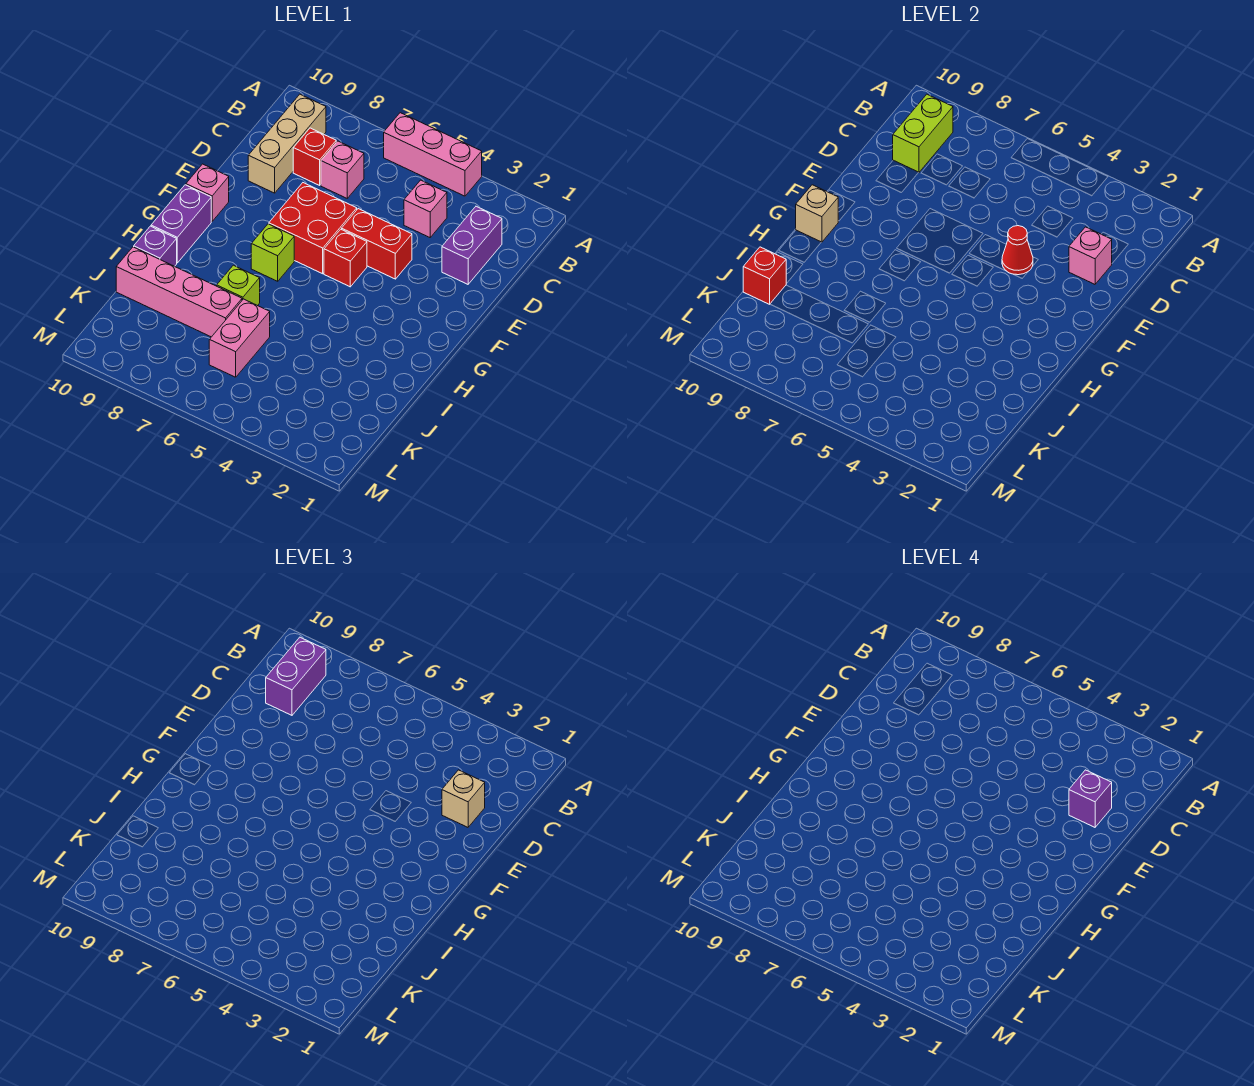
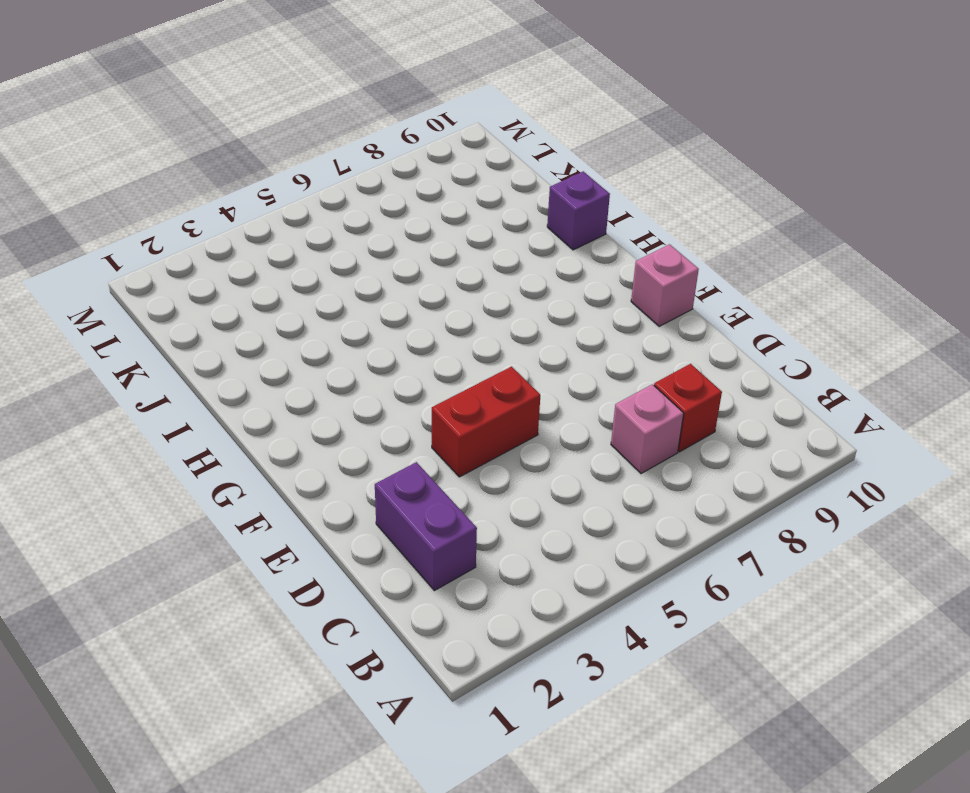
none -> pink brick A4:A6 level 1
none -> tan brick B9:D9 level 1
none -> pink brick C4 level 1

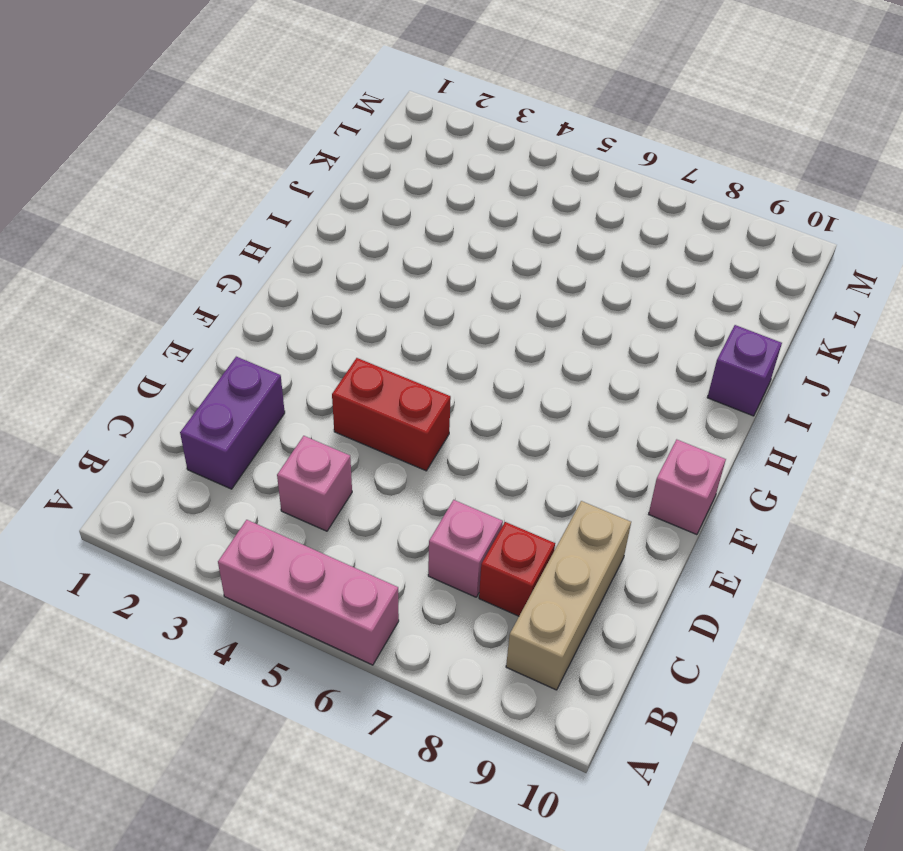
none -> red brick E6:F7 level 1
none -> red brick F5 level 1
none -> lime brick G7 level 1

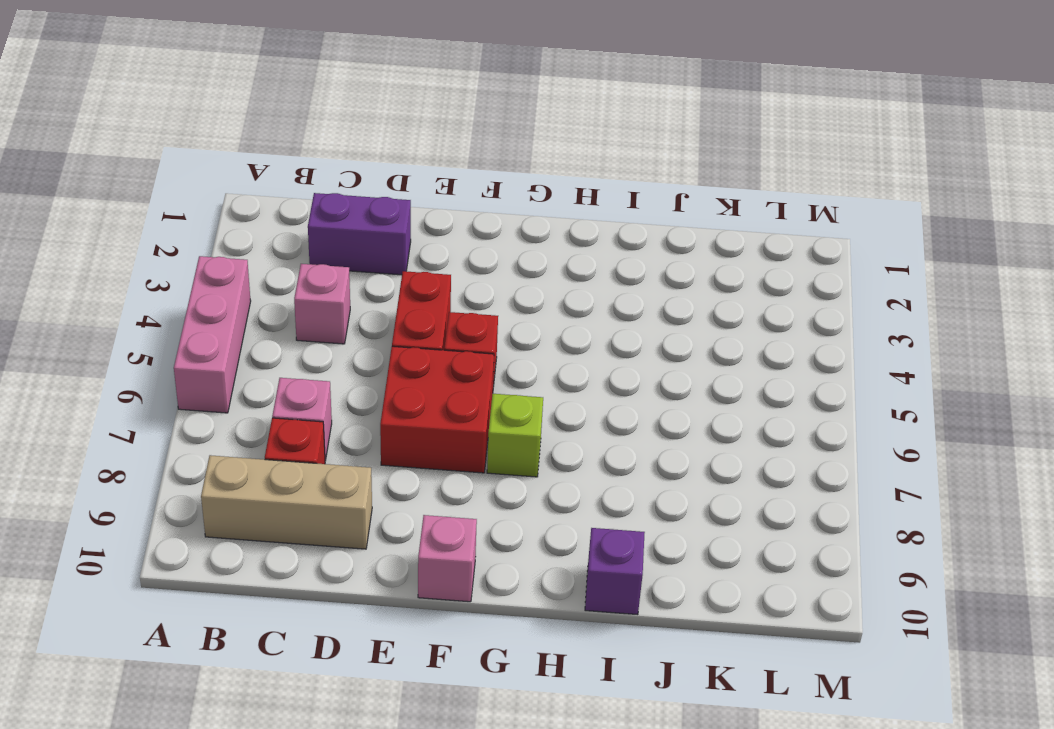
none -> purple brick G10:H10 level 1
none -> lime brick I7 level 1
none -> pink brick J6:K6 level 1

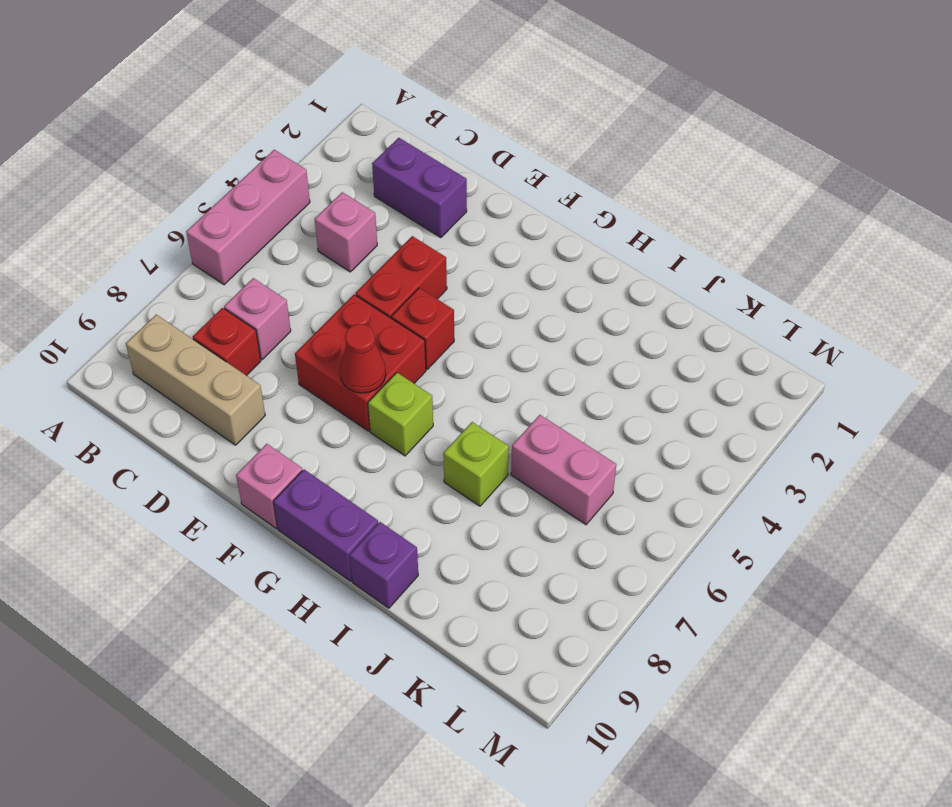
red cone F7 level 2 -> red cone E4 level 2
none -> pink brick J7:J10 level 1
none -> lime brick B9:C9 level 2
none -> pink brick D2 level 2

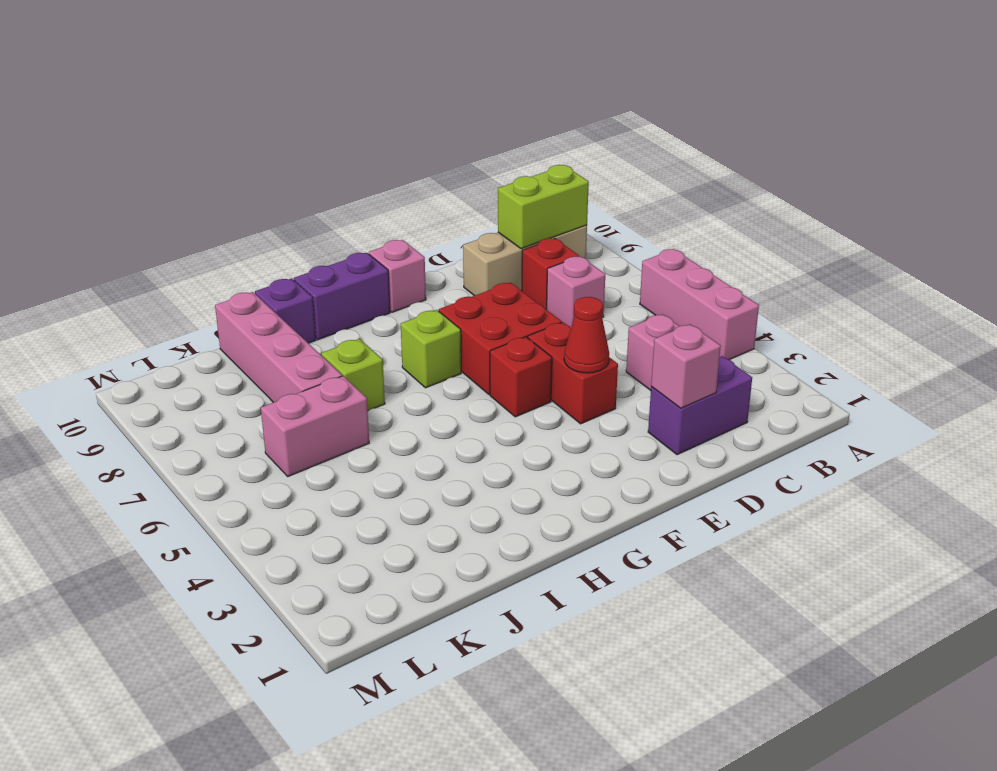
none -> tan brick G10 level 2
none -> red brick J10 level 2
none -> purple brick B9:C9 level 3

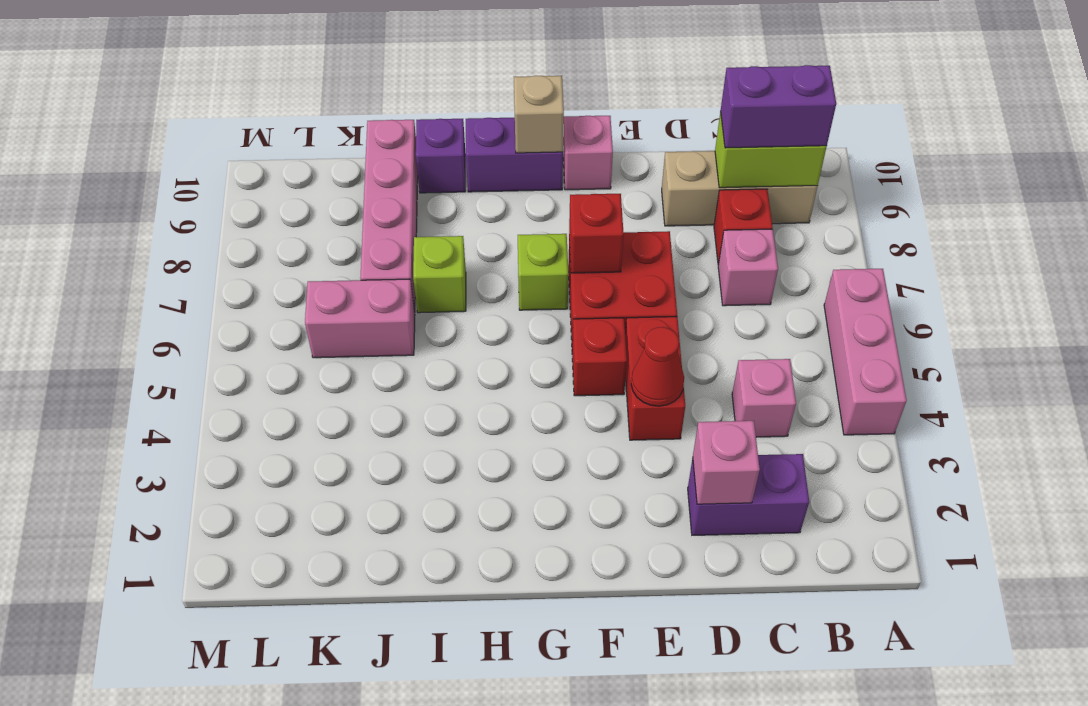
red brick F7 level 2 -> red brick J10 level 2
none -> tan brick D2 level 3
none -> purple brick D2 level 4

